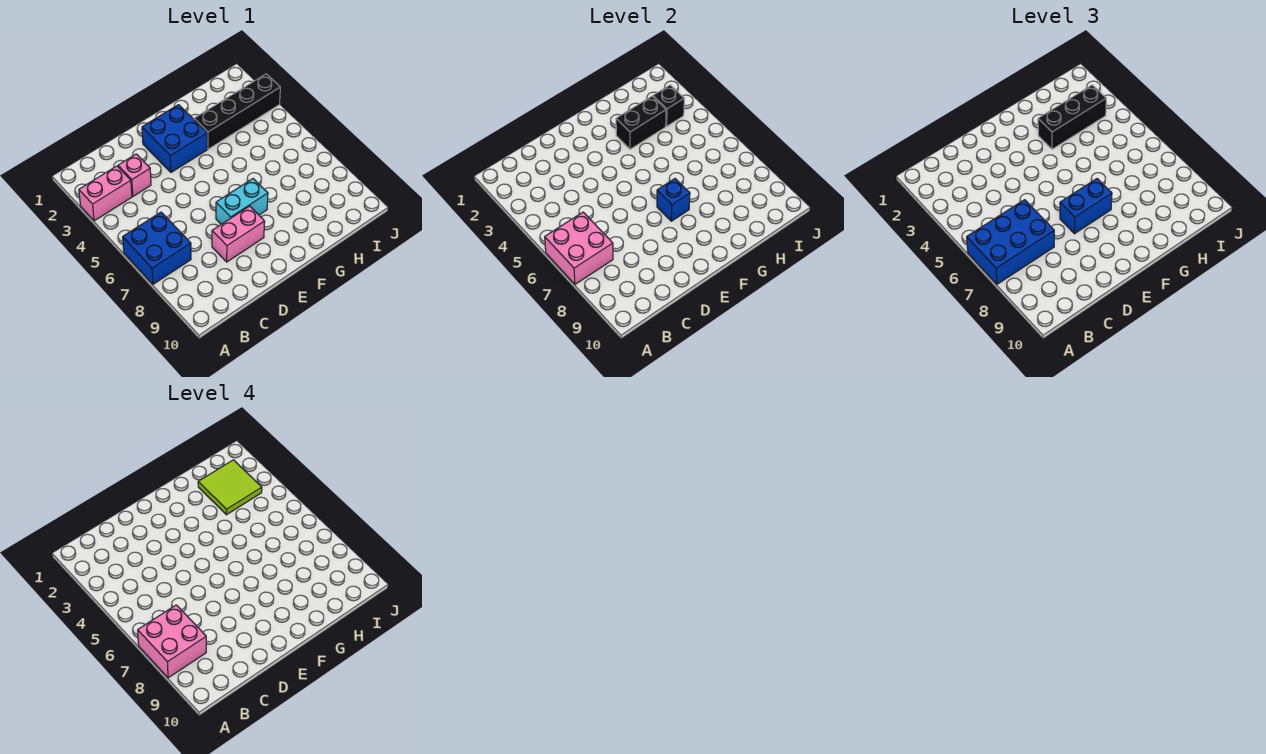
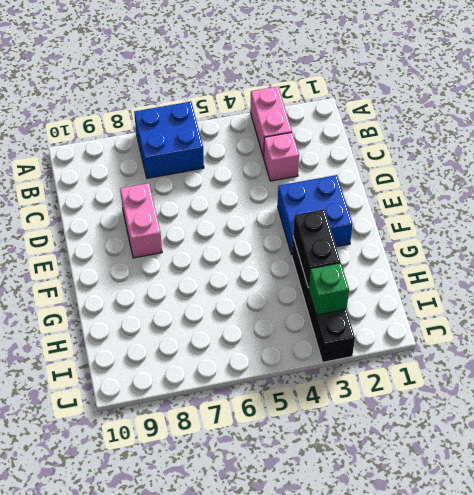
green brick I3 level 2 -> black brick I3 level 2
none -> cyan brick E7:F7 level 1
none -> pink brick A6:B7 level 2
none -> blue brick F7 level 2

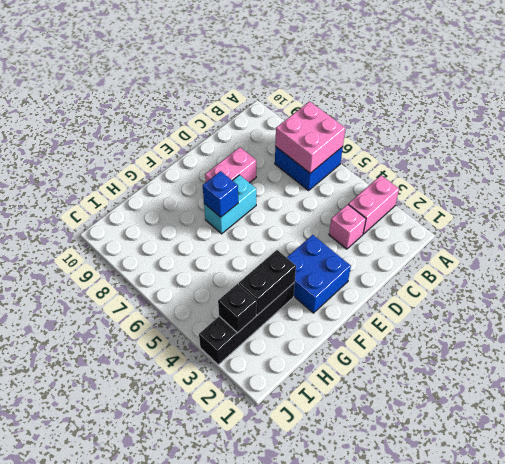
none -> blue brick A6:C7 level 3
none -> blue brick E7:F7 level 3
none -> black brick G3:I3 level 3

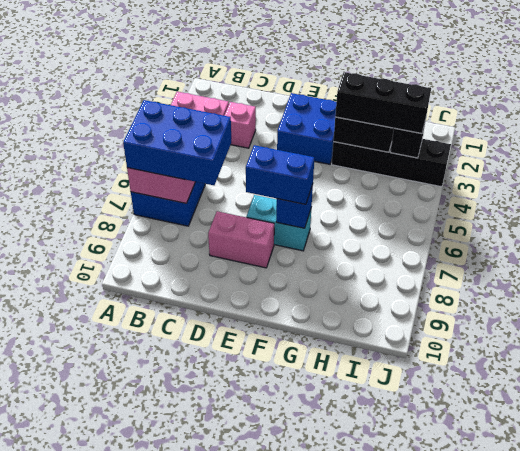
none -> pink brick A7:B8 level 4
none -> lime tile H2:I3 level 4

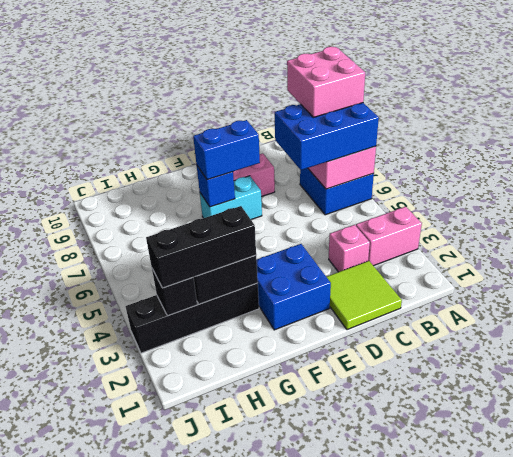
lime tile C1:D2 level 1 -> lime tile H2:I3 level 4

